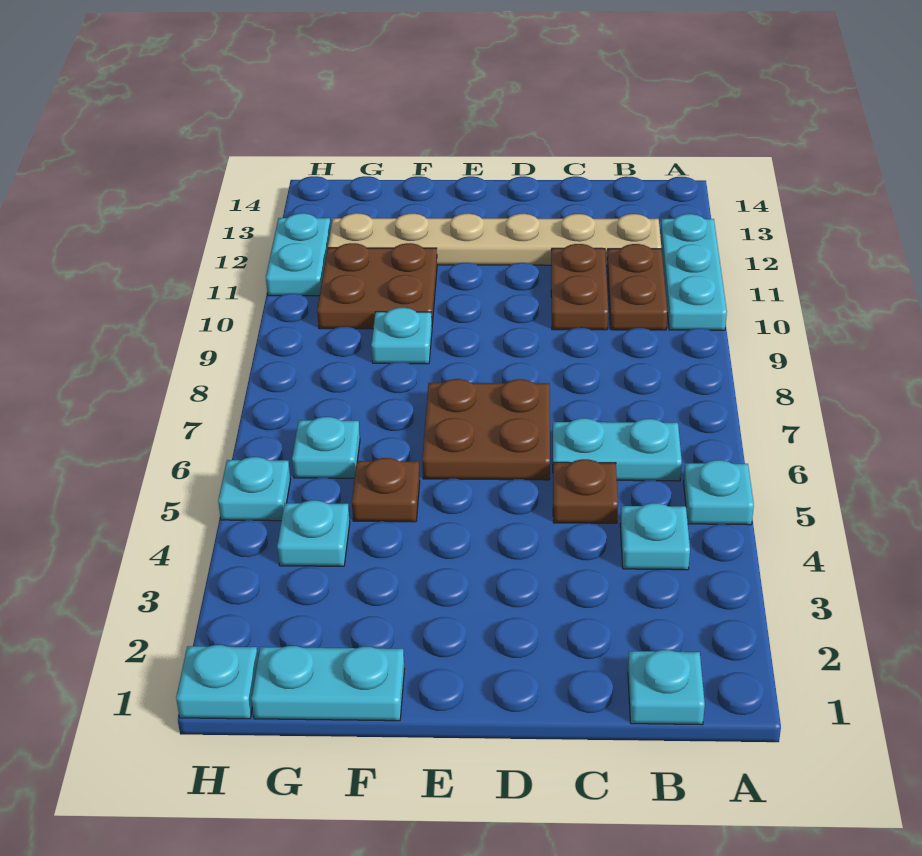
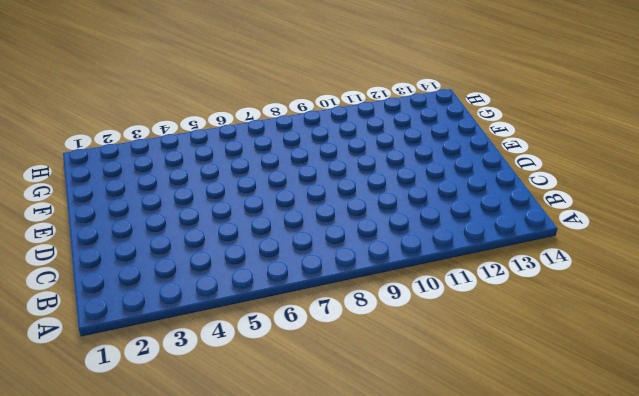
none -> cyan plate A5 level 1
none -> cyan plate A10:A12 level 1
none -> cyan plate B1 level 1

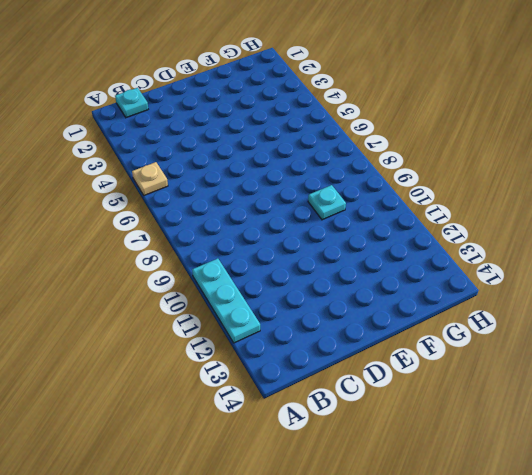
tan plate A5 level 1 -> cyan plate A5 level 1
none -> cyan plate B4 level 1
none -> cyan plate B6:C6 level 1
none -> brown plate B10:B11 level 1

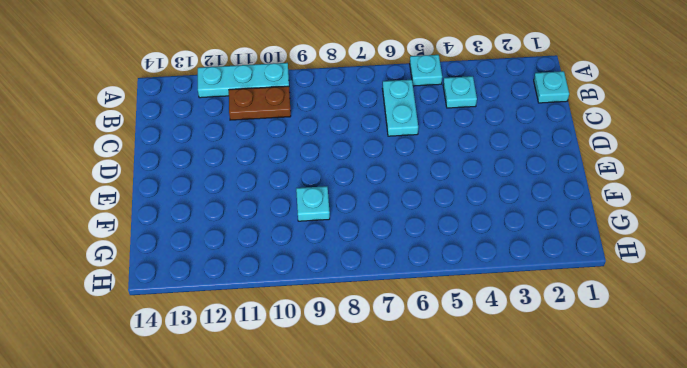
none -> tan plate B12:G12 level 1
none -> brown plate C5 level 1
none -> brown plate C10:C11 level 1

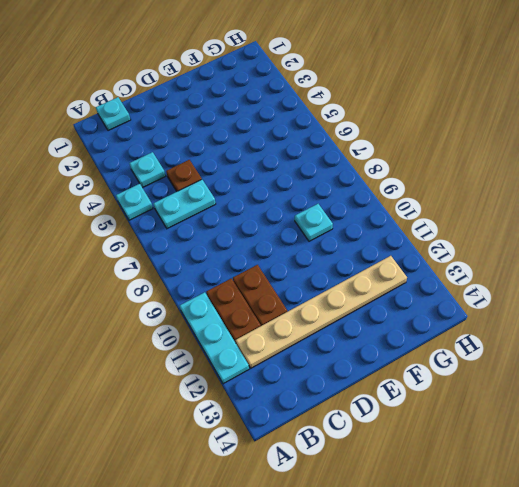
none -> brown plate D6:E7 level 1
none -> cyan plate F1:G1 level 1
none -> brown plate F5 level 1

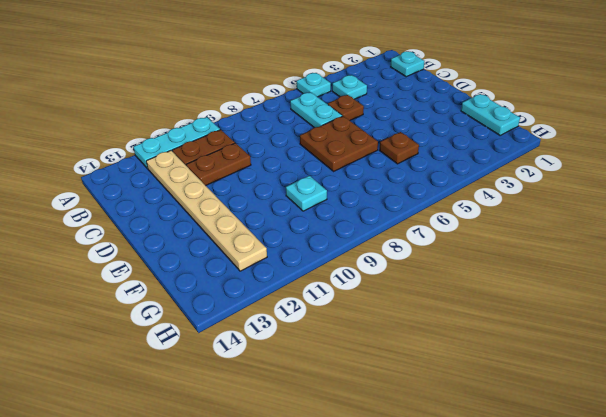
none -> brown plate F10:G11 level 1
none -> cyan plate G4 level 1
none -> cyan plate G6 level 1

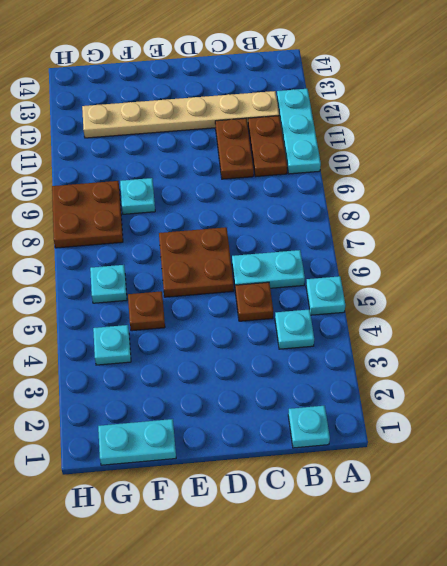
brown plate G8:H9 level 1 -> brown plate F10:G11 level 1
none -> cyan plate H1 level 1
none -> cyan plate H5 level 1
none -> cyan plate H11:H12 level 1

